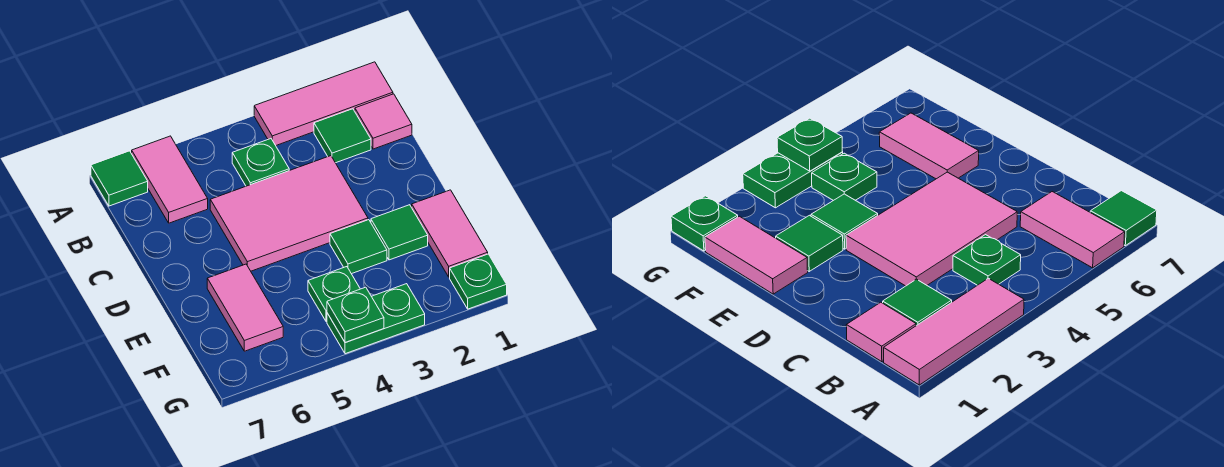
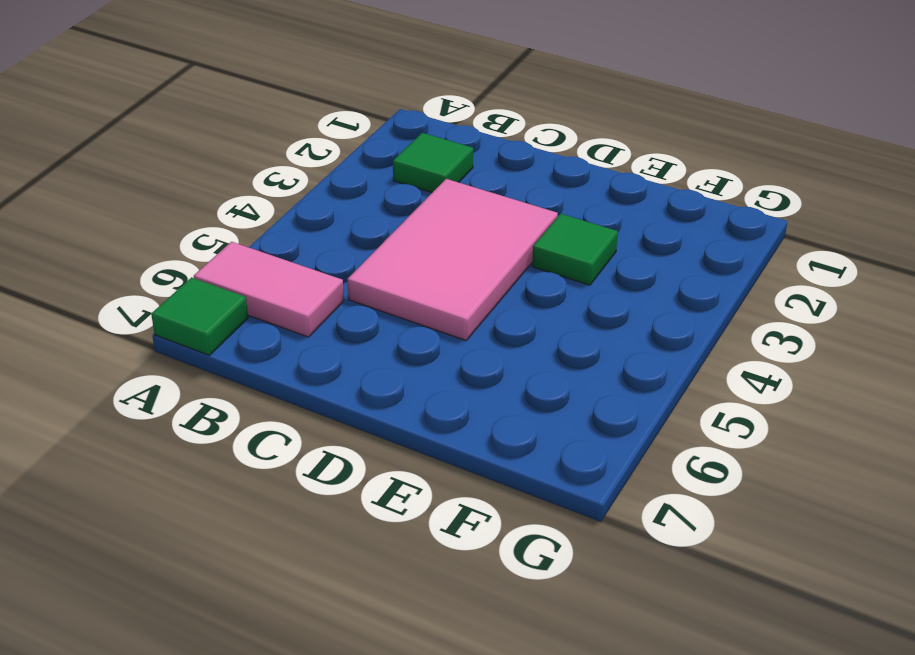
none -> pink tile A1:A3 level 1
none -> pink tile B1 level 1
none -> green plate B4 level 1

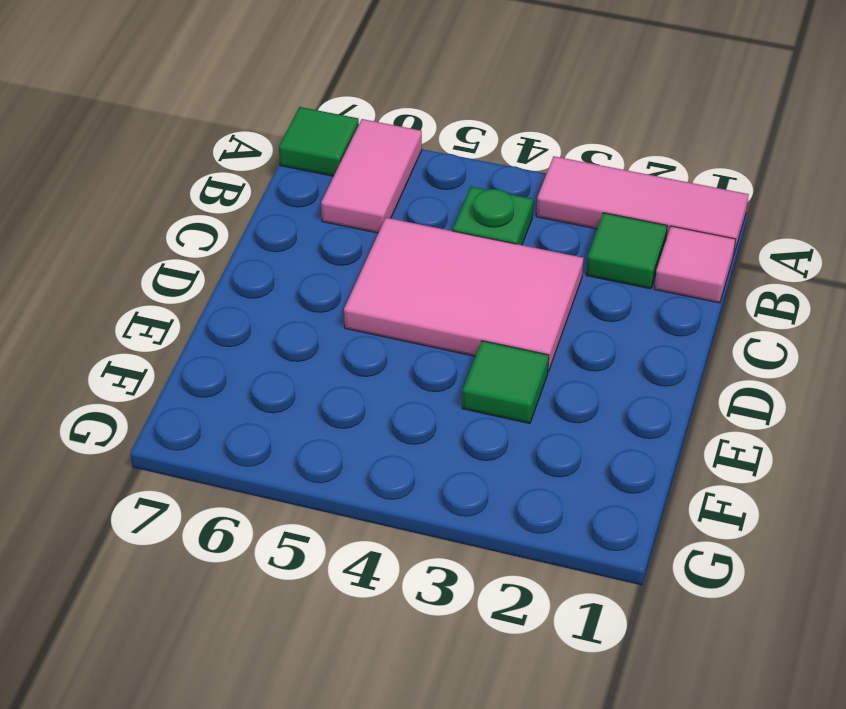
none -> pink tile E1:F1 level 1
none -> green tile E2 level 1
none -> pink tile E6:F6 level 1

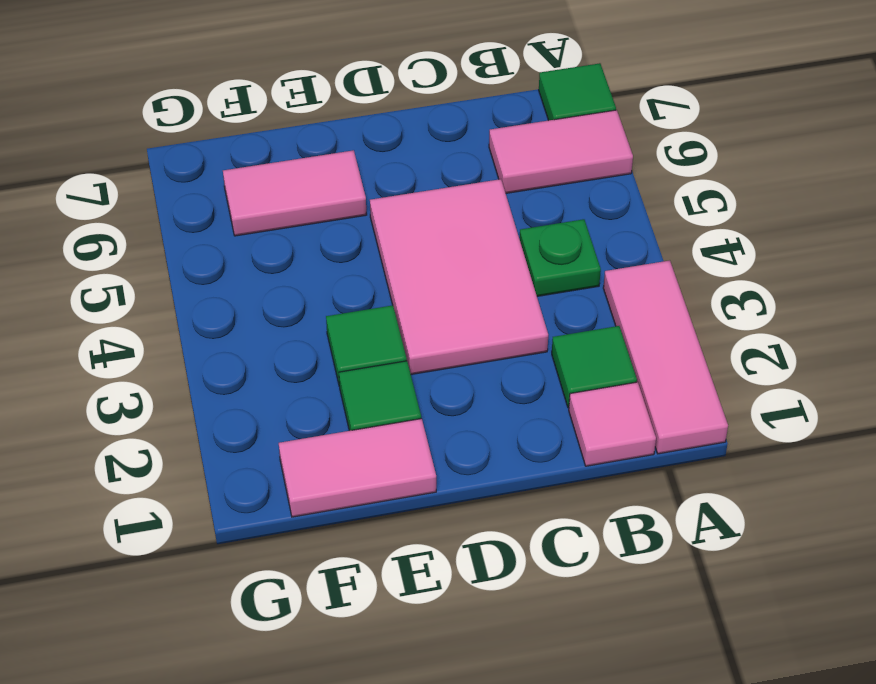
none -> green plate F4 level 1
none -> green plate G1 level 1
none -> green plate G3:G4 level 1

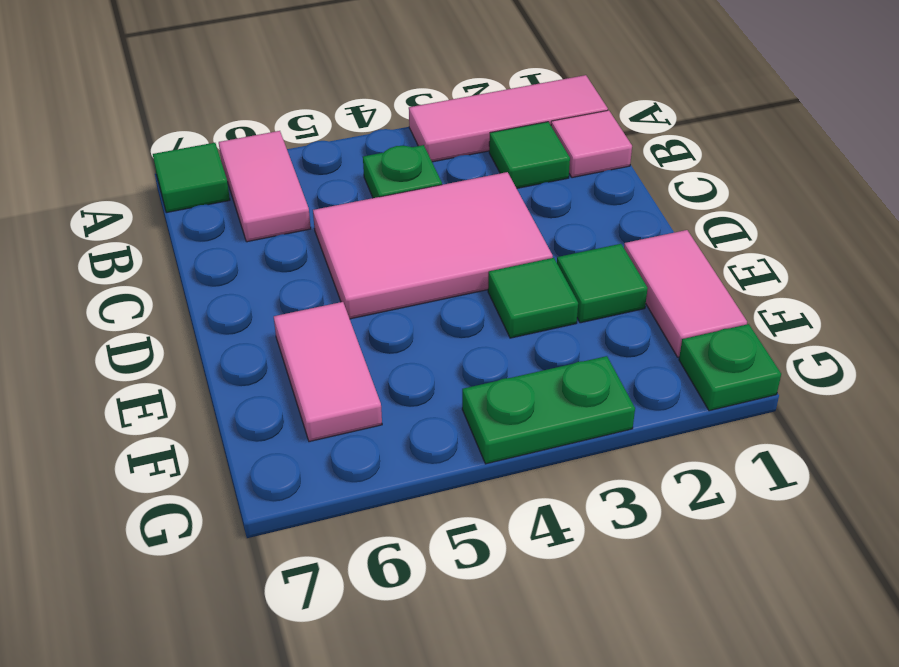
none -> green plate F4 level 1
none -> green plate G4 level 2

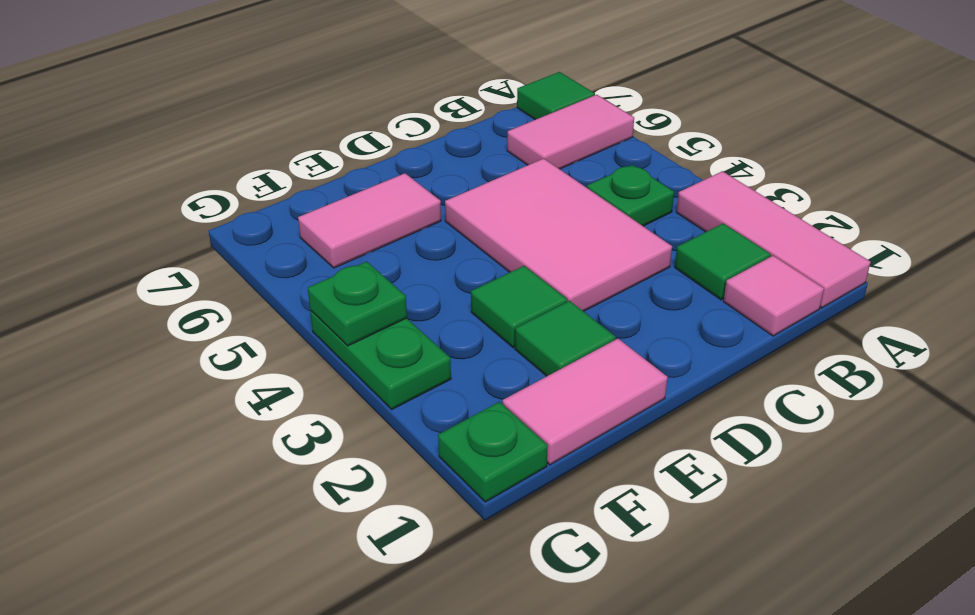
none -> green plate F4 level 1

